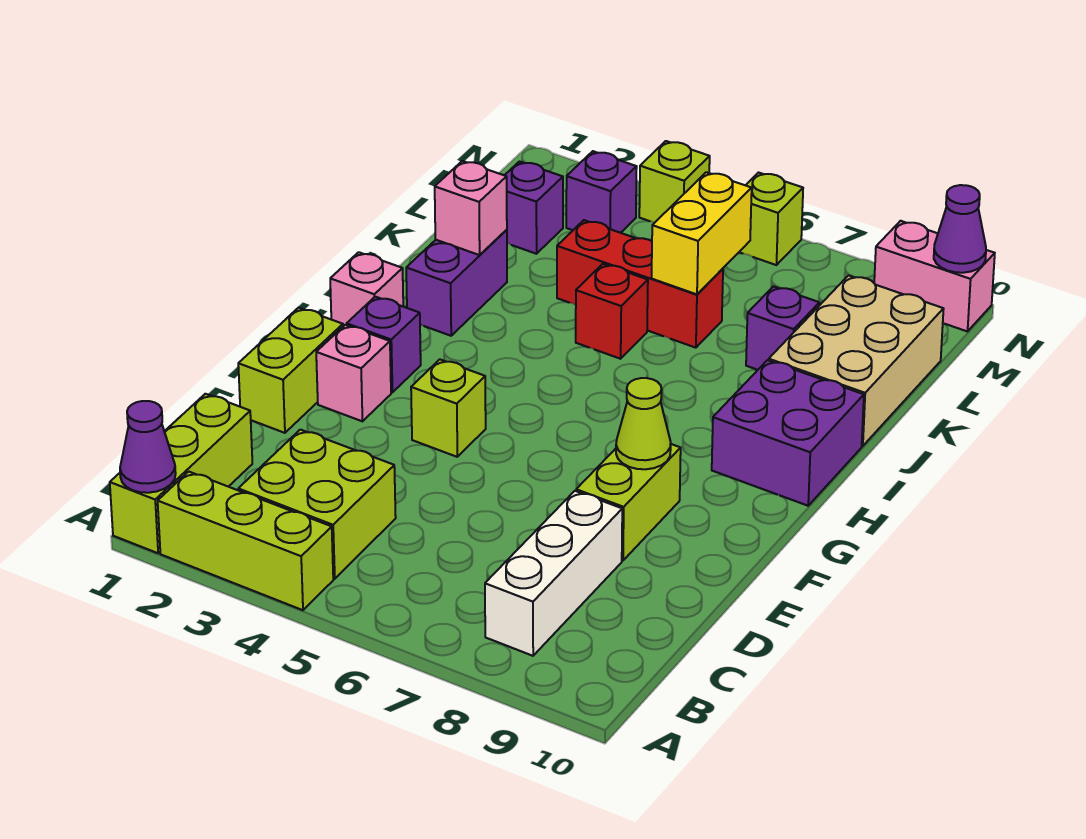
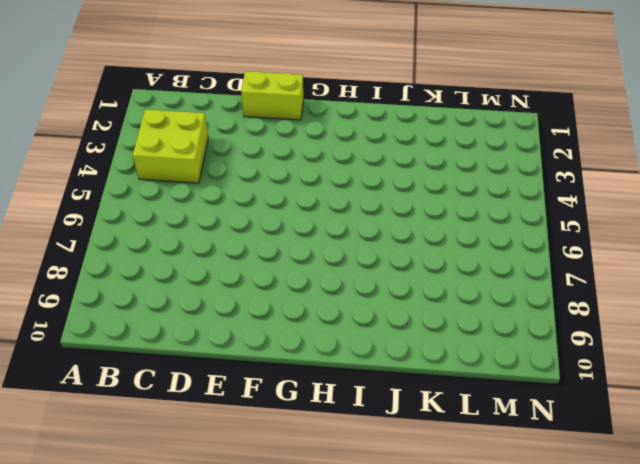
none -> lime brick A1:C1 level 1
none -> lime brick A2:A4 level 1
none -> white brick B8:D8 level 1

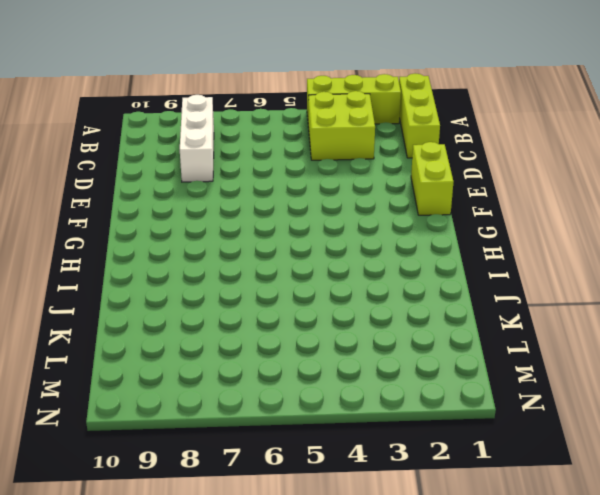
none -> lime brick E8:F8 level 1
none -> pink brick F2 level 1
none -> lime brick F4 level 1

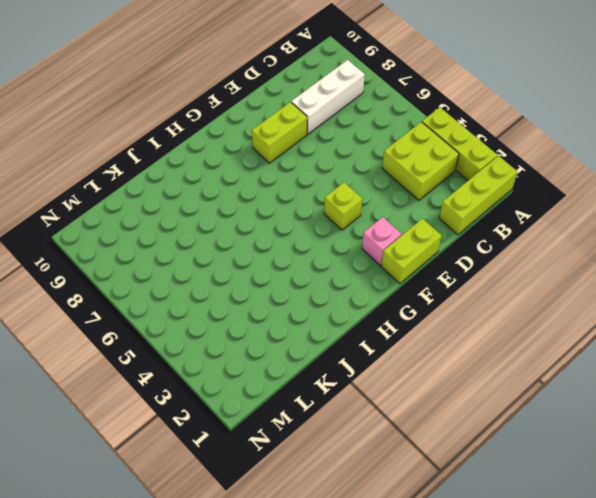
none -> purple brick G2 level 1
none -> pink brick H1 level 1
none -> purple brick H9:I10 level 1

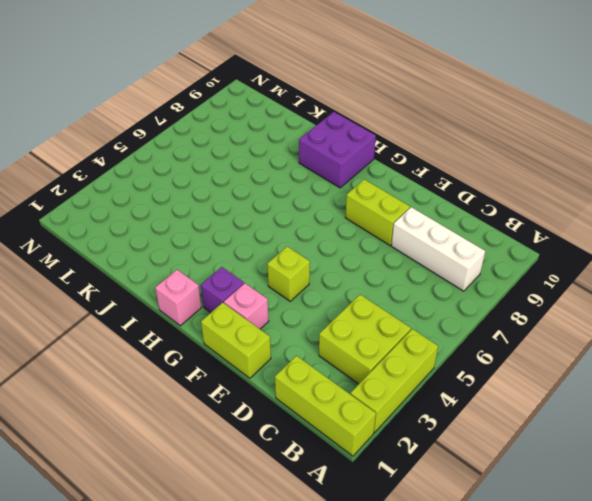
none -> purple brick I2:J2 level 1
none -> red brick J5 level 1
none -> tan brick J9:L10 level 1

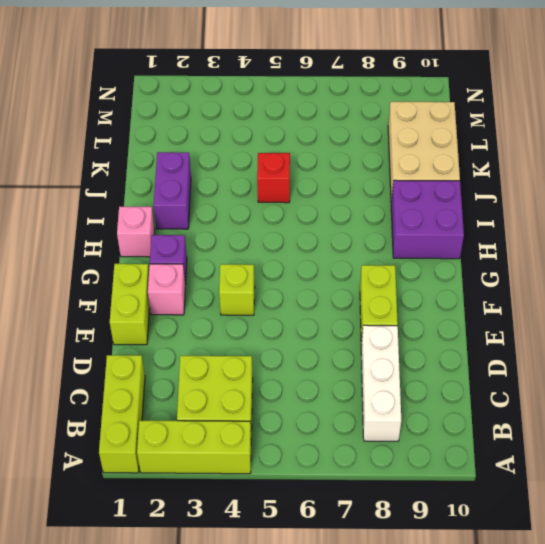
none -> red brick K4:K6 level 1
none -> purple brick K8 level 1
none -> purple brick L2 level 1

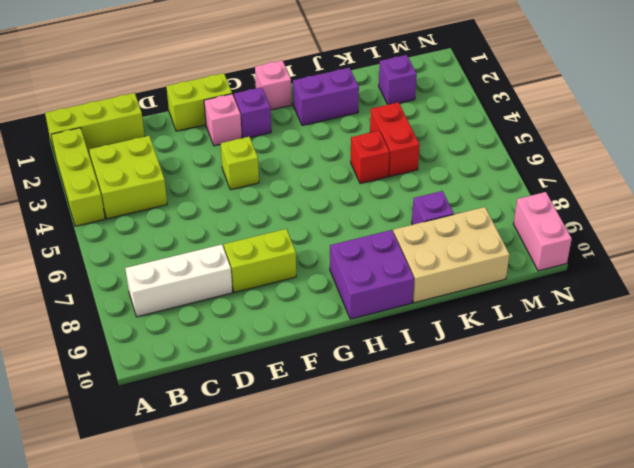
red brick K4:K5 level 1 -> red brick K4:K6 level 1
none -> purple brick M3 level 1
none -> lime brick N4 level 1
none -> lime brick N6 level 1

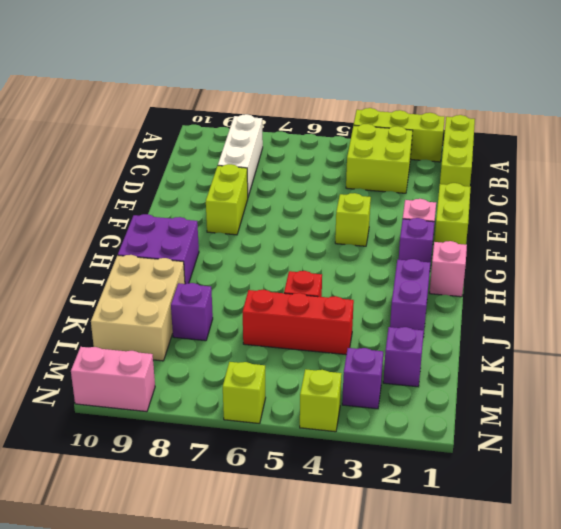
none -> purple cone A1 level 2
none -> lime cone F8 level 2
none -> pink brick J2 level 2

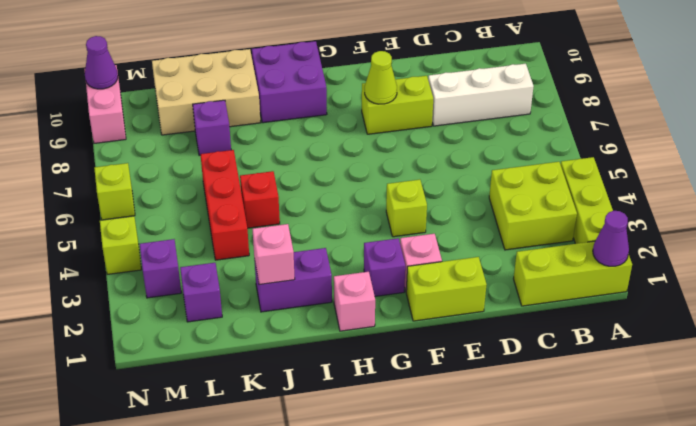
none -> yellow brick K6:L6 level 2

